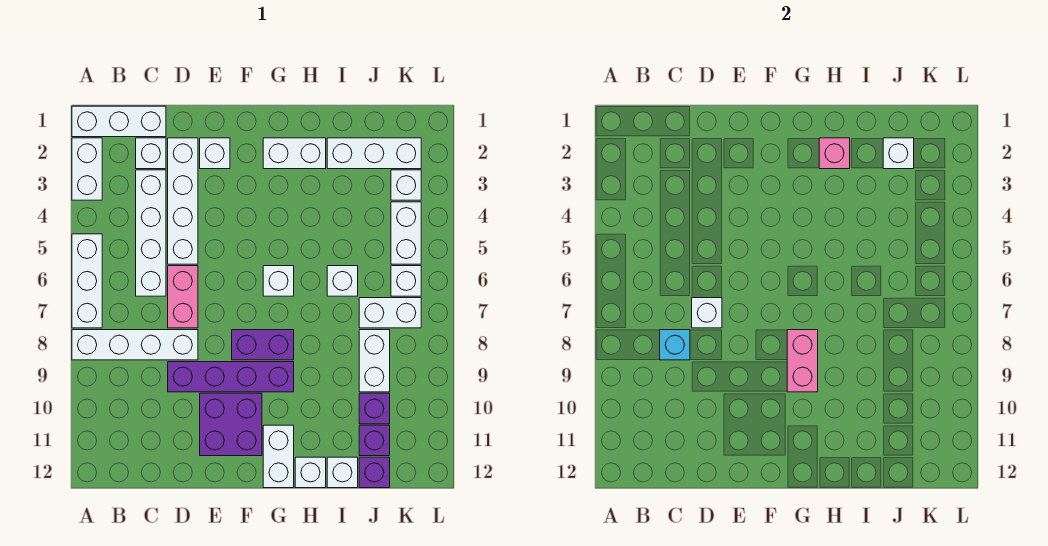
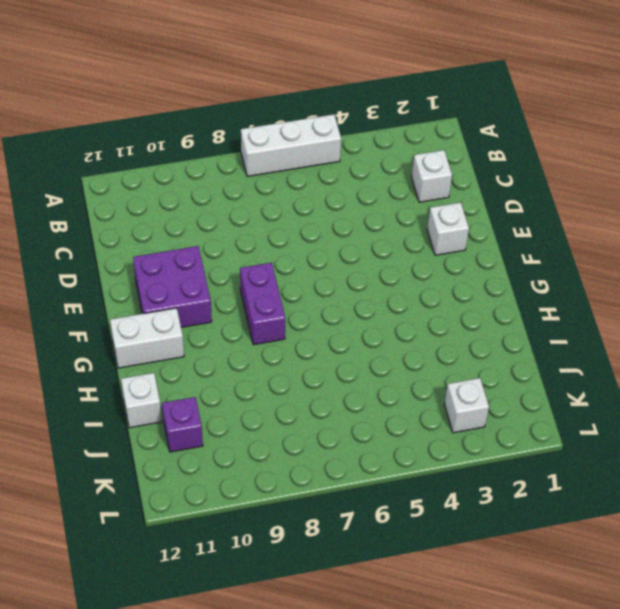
none -> white brick A1:C1 level 1
none -> white brick A2:A3 level 1
none -> white brick A8:D8 level 1
none -> white brick C3:C6 level 1

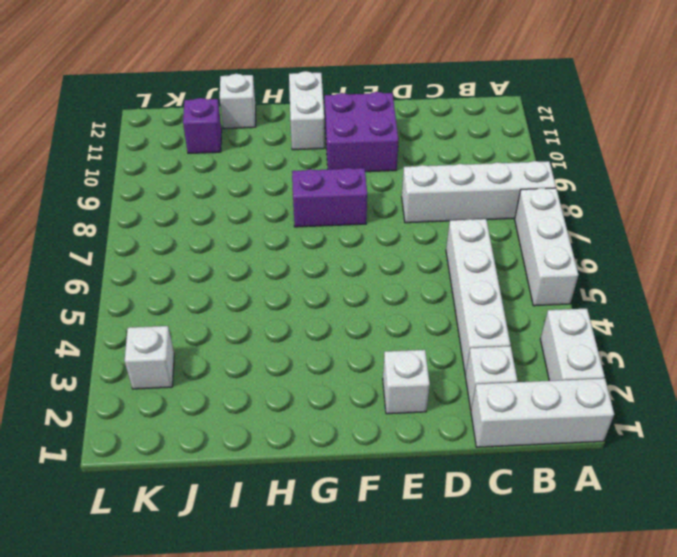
none -> white brick D2:D5 level 1
none -> pink brick D6:D7 level 1
none -> purple brick D9:G9 level 1
none -> white brick G2:H2 level 1

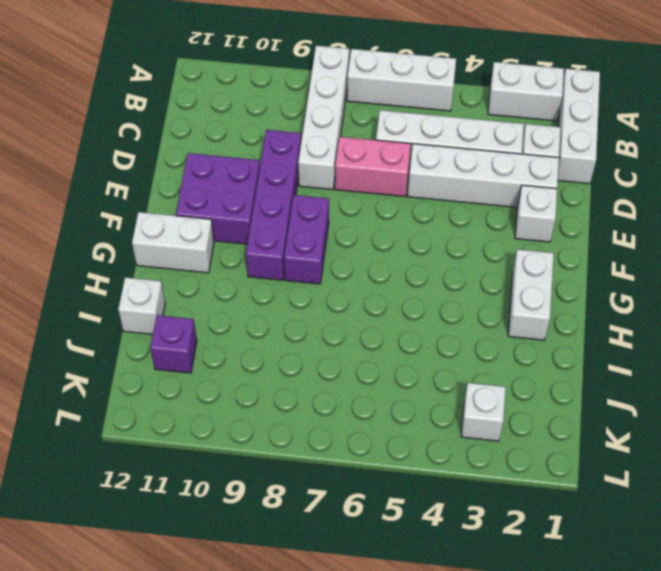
none -> white brick G6 level 1
none -> white brick H12 level 1
none -> white brick I2:K2 level 1
none -> white brick I6 level 1

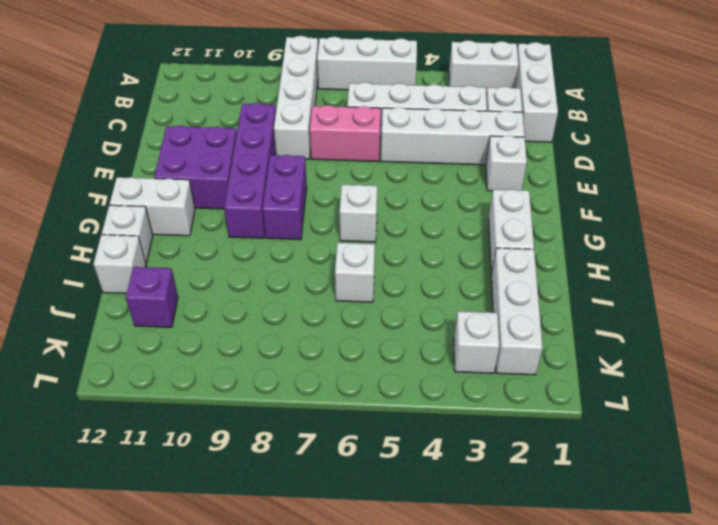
none -> white brick J7:K7 level 1
none -> white brick J8:J9 level 1
none -> purple brick J10 level 1
none -> purple brick J12 level 1

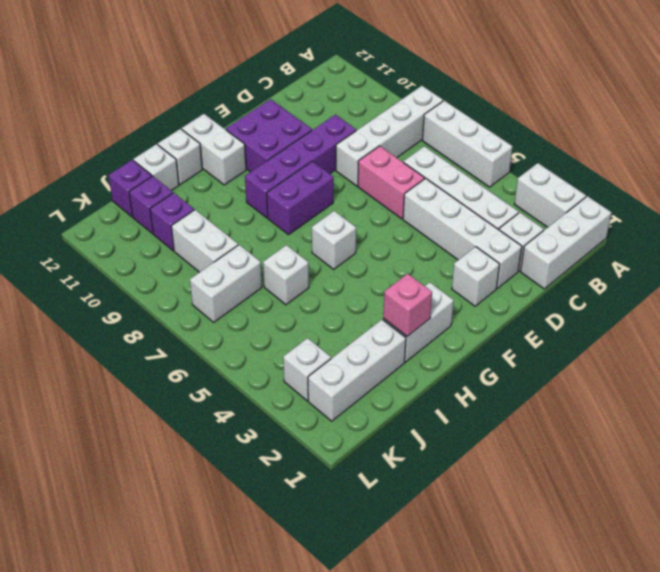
none -> white brick K4:K5 level 1
none -> white brick K6 level 1
none -> cyan brick C8 level 2
none -> white brick D7 level 2

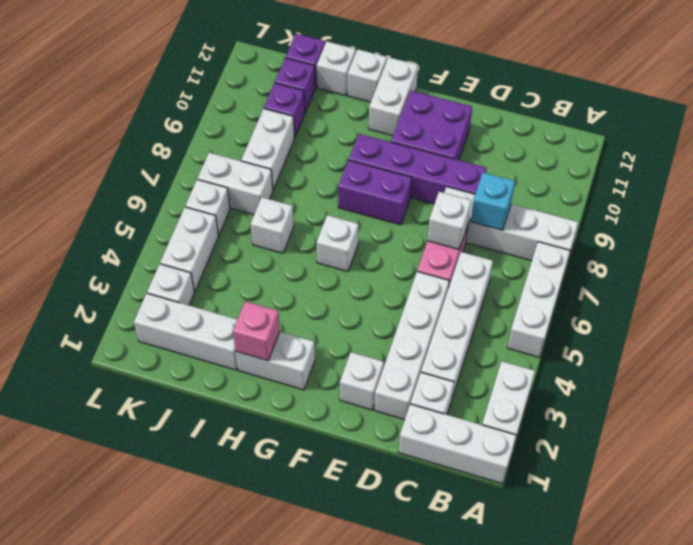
none -> pink brick G8:G9 level 2
none -> white brick J2 level 2

